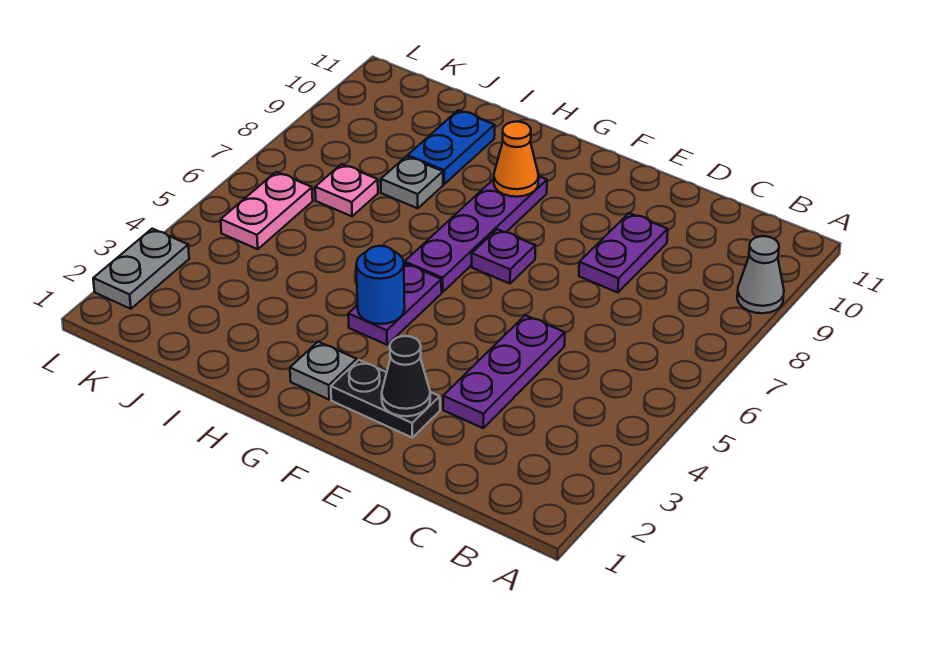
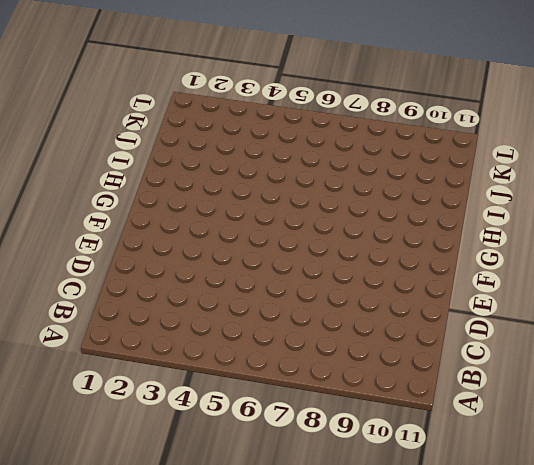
none -> grey cone A9 level 1
none -> purple plate D3:D5 level 1
none -> purple plate D8:D9 level 1

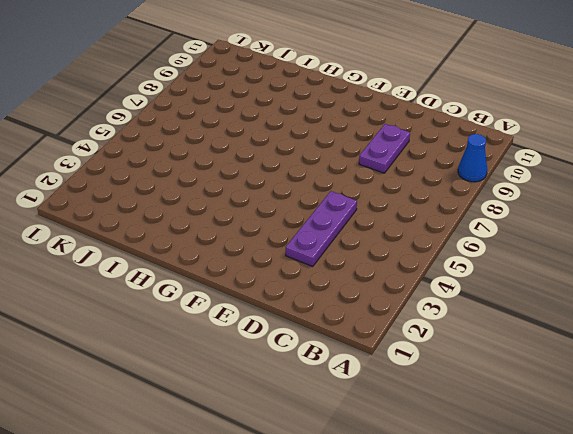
blue cone A9 level 1 -> grey cone A9 level 1
none -> black plate E2:F2 level 1
none -> purple plate F7 level 1
none -> grey plate G2 level 1

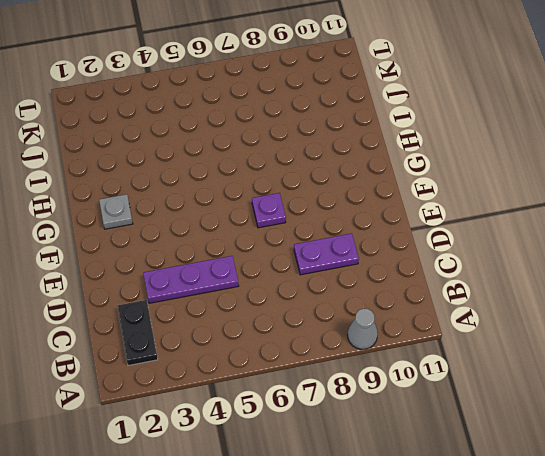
black plate B2:C2 level 1 -> black plate E2:F2 level 1
none -> purple plate G4:G5 level 1
none -> purple plate G6:G9 level 1
none -> grey plate I8 level 1

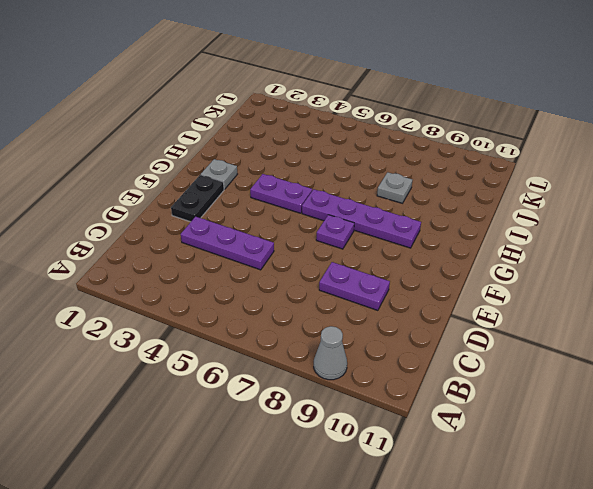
none -> blue plate I9:I10 level 1
none -> pink plate J7 level 1
none -> pink plate K5:K6 level 1

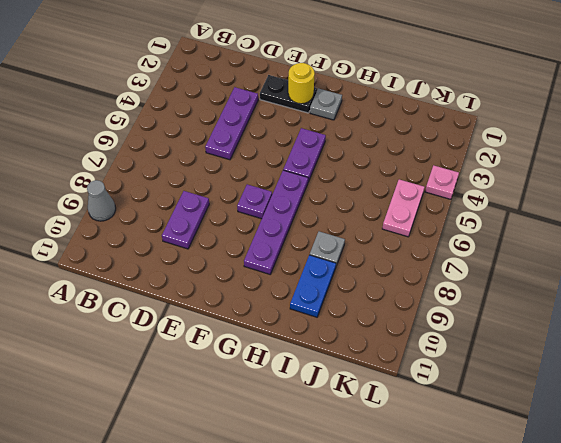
yellow round brick F2 level 2 -> none
pink plate L4 level 1 -> pink plate J7 level 1
none -> grey plate L2:L3 level 1
none -> black cone E2 level 2
none -> blue round brick G4 level 2

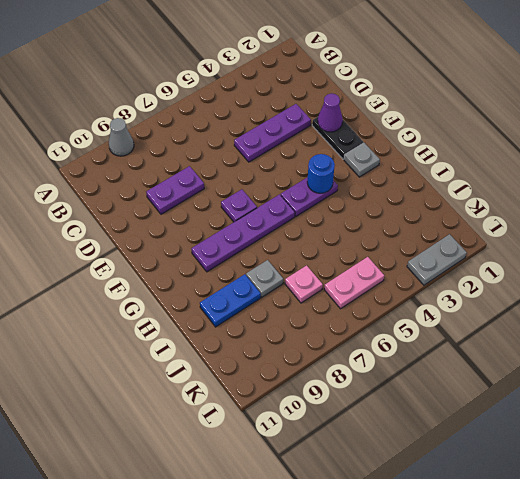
purple cone E2 level 2 -> black cone E2 level 2
none -> orange cone G9 level 2

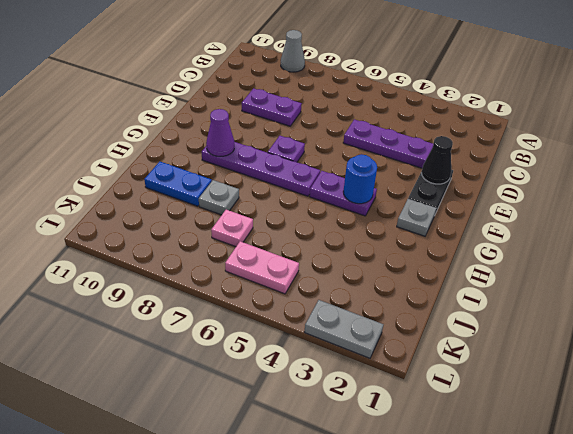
purple cone G9 level 2 -> orange cone G9 level 2

